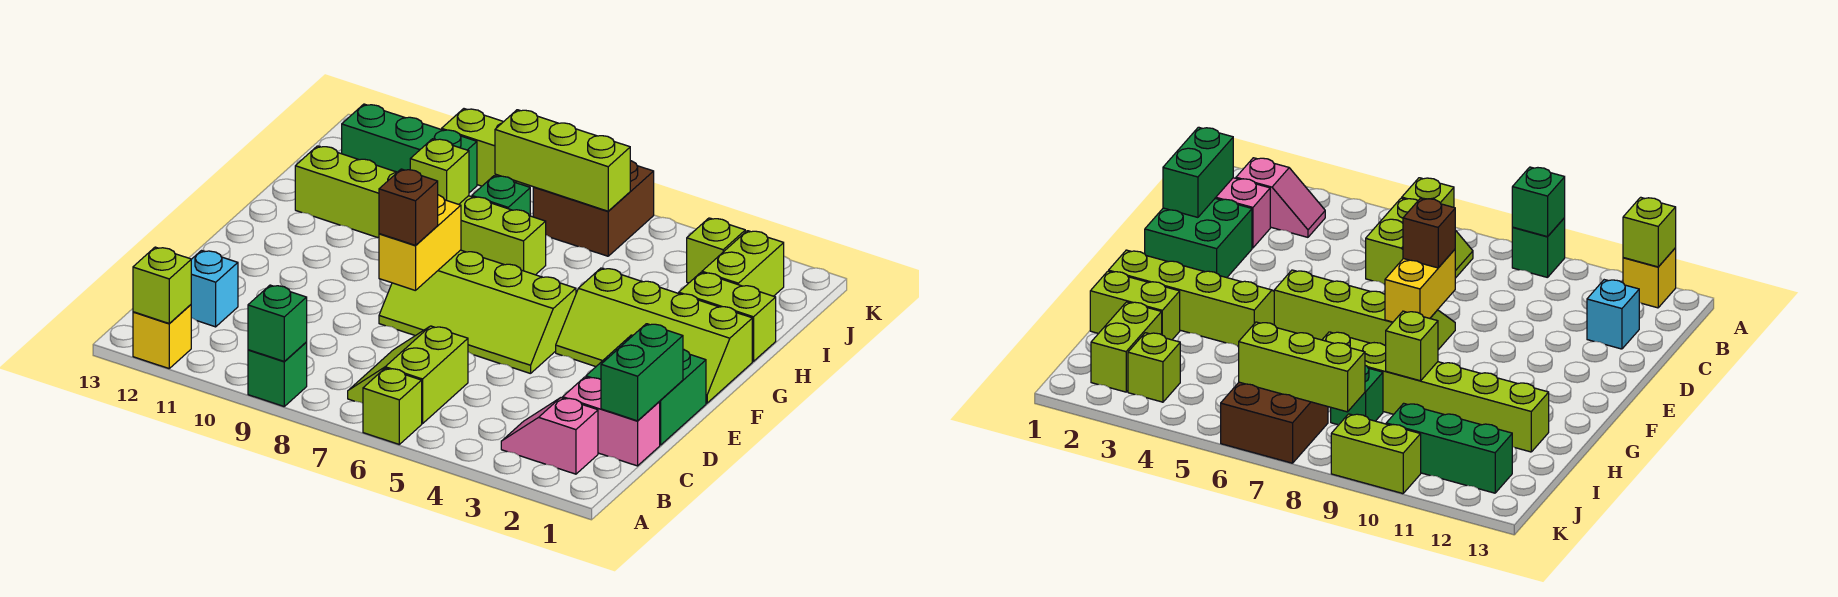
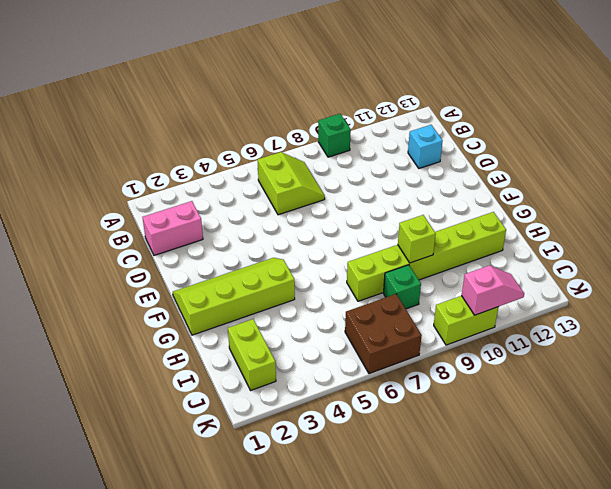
pink slope K10:K11 level 2 top 10 -> pink slope B2:B3 level 1 top 2
none -> lime brick A6 level 1
none -> yellow brick A12 level 1
none -> green brick D1:E2 level 1

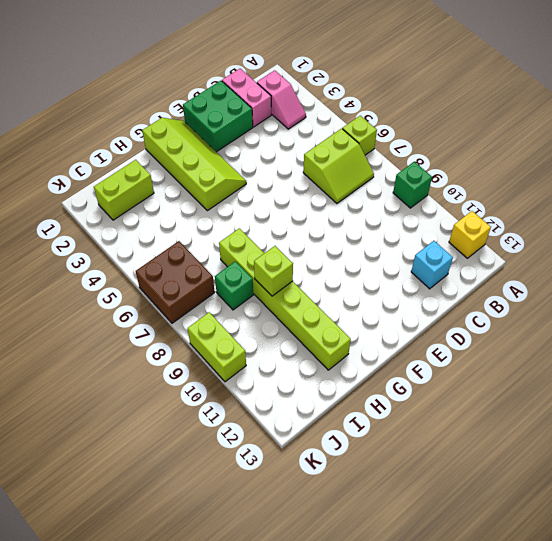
none -> lime slope E5:F8 level 1 top F
none -> lime brick H1:H2 level 1
none -> lime brick J3 level 1

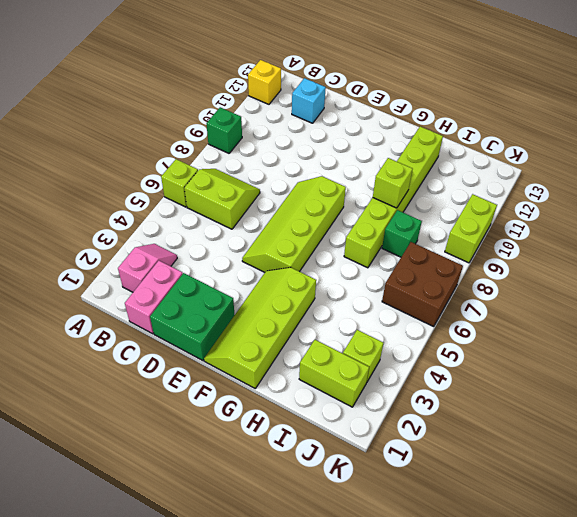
none -> lime brick H1:H2 level 1
none -> green brick J10:J12 level 1
none -> green brick A9 level 2

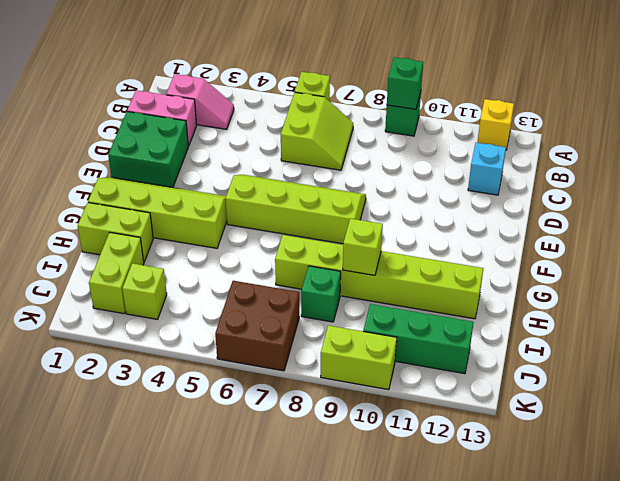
none -> lime brick A12 level 2
none -> green brick C1:D1 level 2
none -> yellow brick E8:F8 level 2

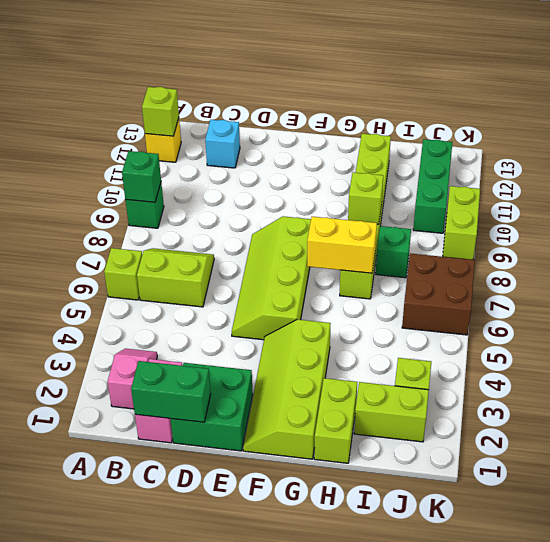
yellow brick G7:H7 level 2 -> yellow brick E8:F8 level 2
none -> lime brick J6:J8 level 2
none -> brown brick E8 level 3

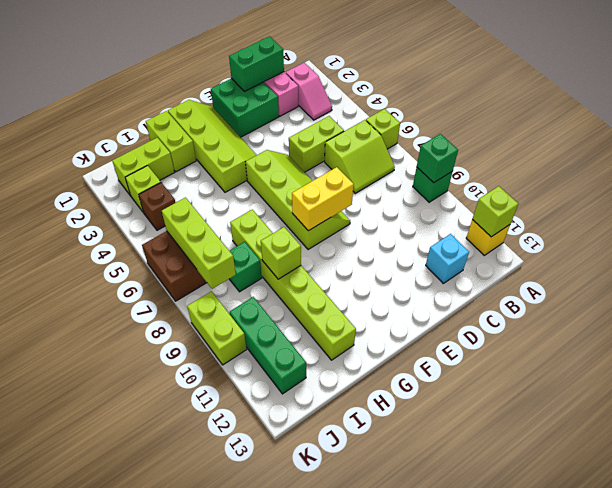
lime brick C5:D5 level 1 -> none
brown brick J4 level 1 -> brown brick E8 level 3

